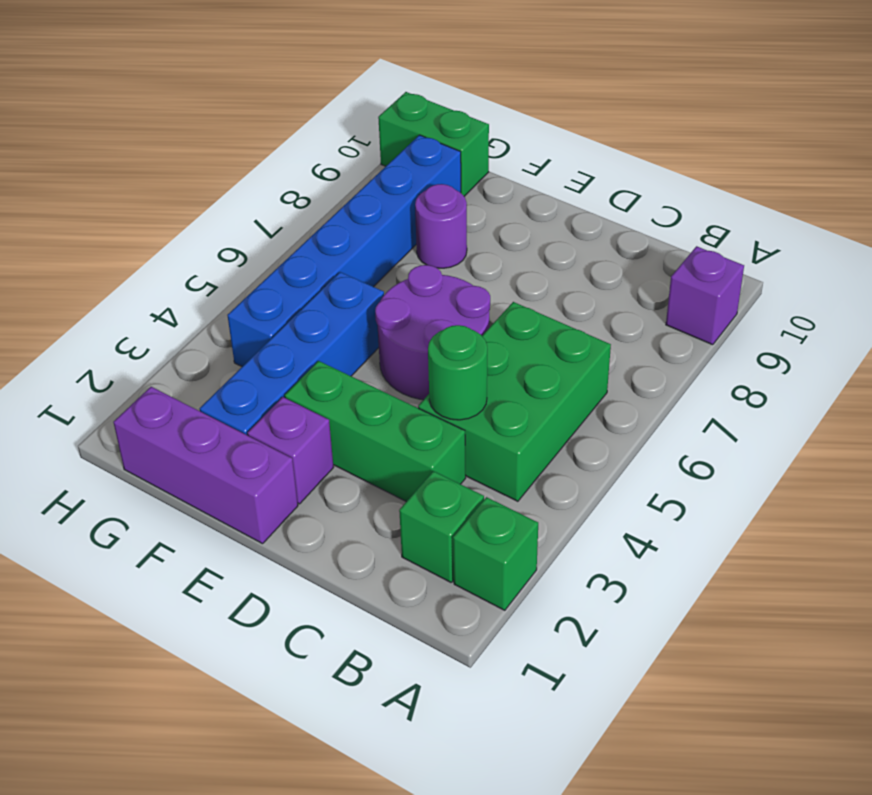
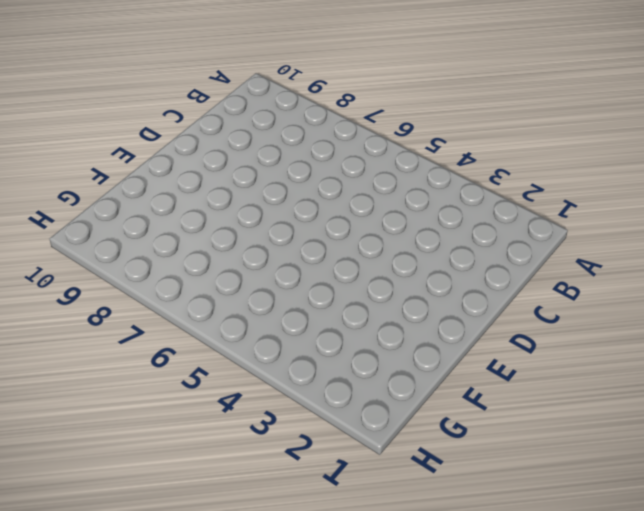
none -> green brick A2 level 1
none -> purple brick A9 level 1
none -> green brick B2 level 1

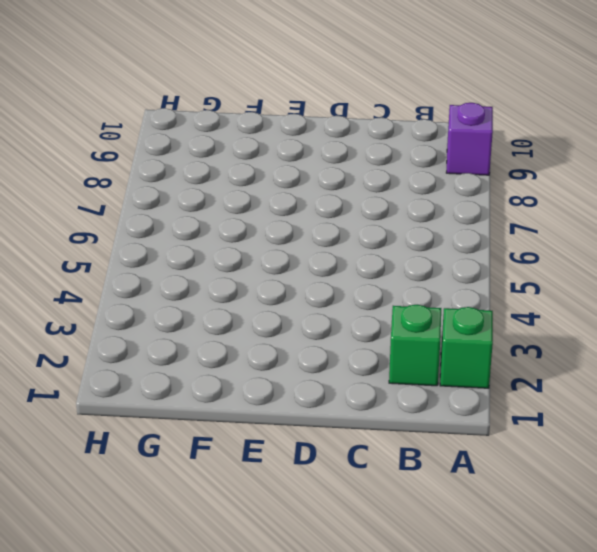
none -> green brick B4:C6 level 1
none -> green brick C3:E3 level 1
none -> purple round brick D5:E6 level 1

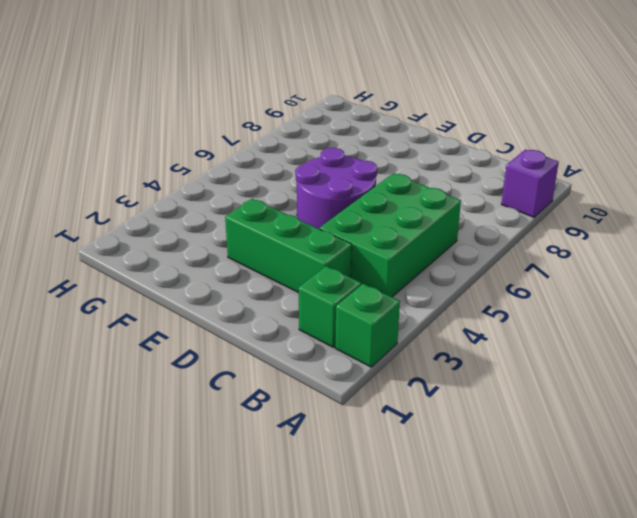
none -> purple brick E1:G1 level 1
none -> purple brick E2 level 1
none -> blue brick F2:F5 level 1

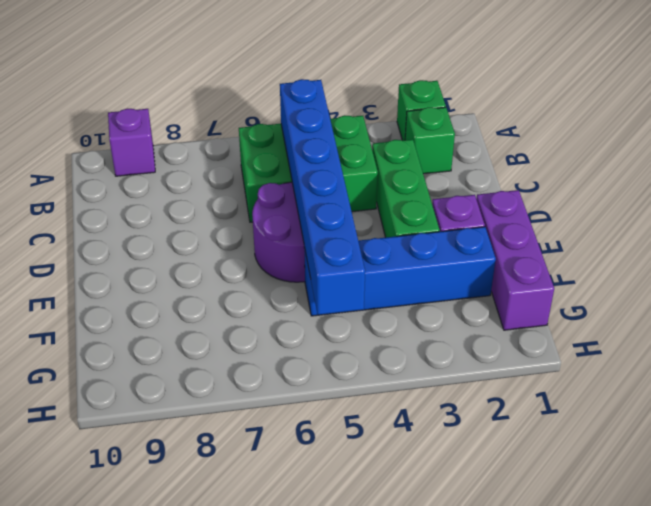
blue brick B5:G5 level 2 -> blue brick G4:G9 level 1
none -> purple round brick F8 level 1
none -> green brick G10:H10 level 1
none -> green round brick C4 level 2

